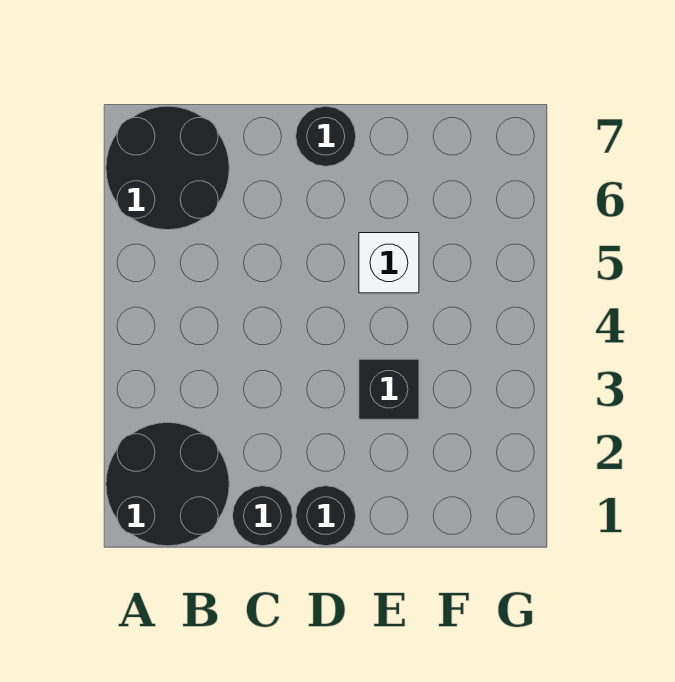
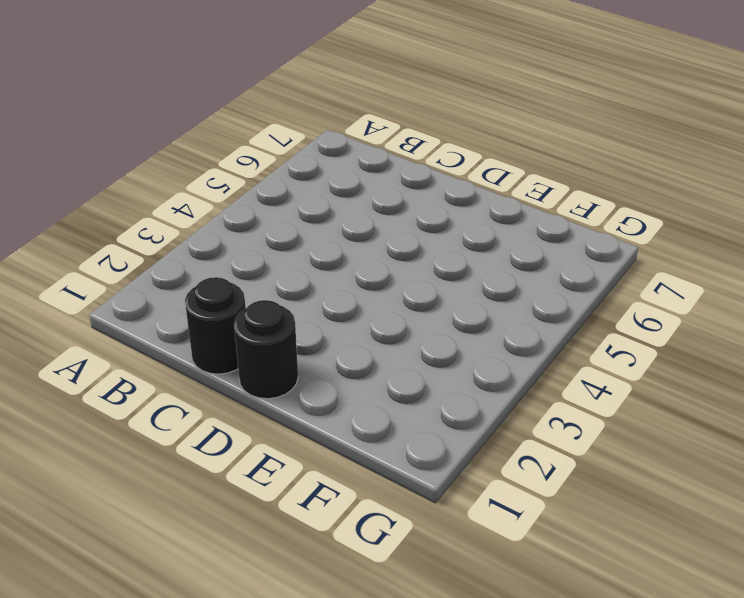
none -> black round brick A1:B2 level 1
none -> black round brick A6:B7 level 1

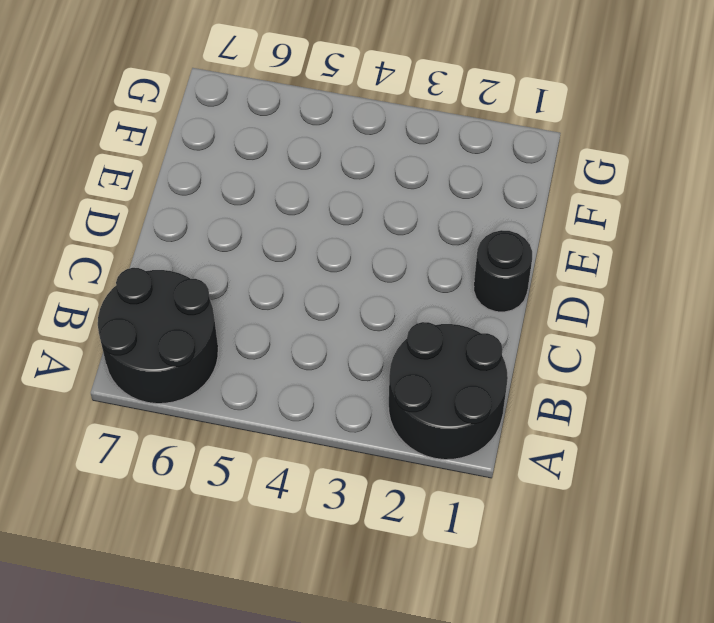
none -> black round brick C1 level 1
none -> black round brick D7 level 1

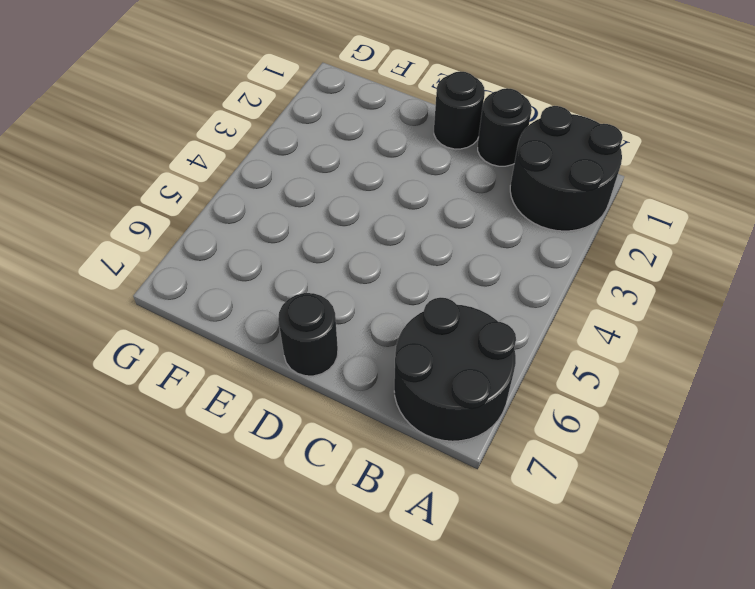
none -> black brick E3 level 1
none -> white brick E5 level 1

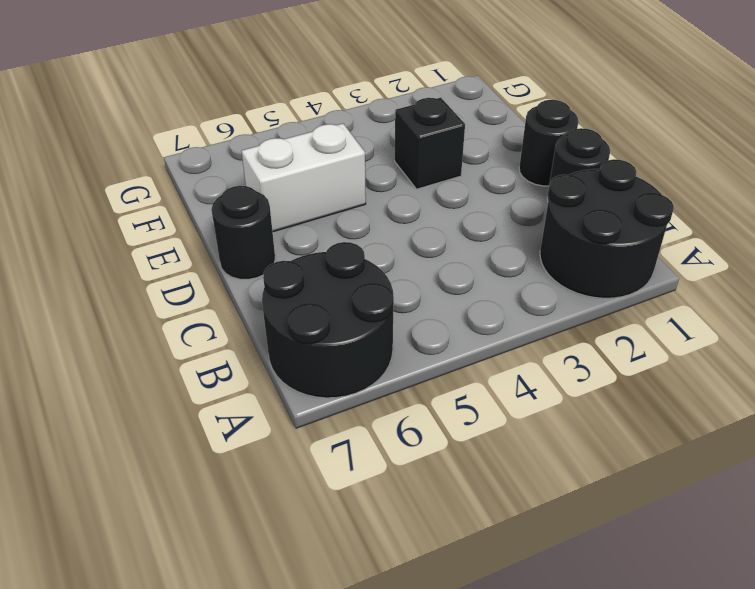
white brick E5:E6 level 1 -> white brick E5 level 1

